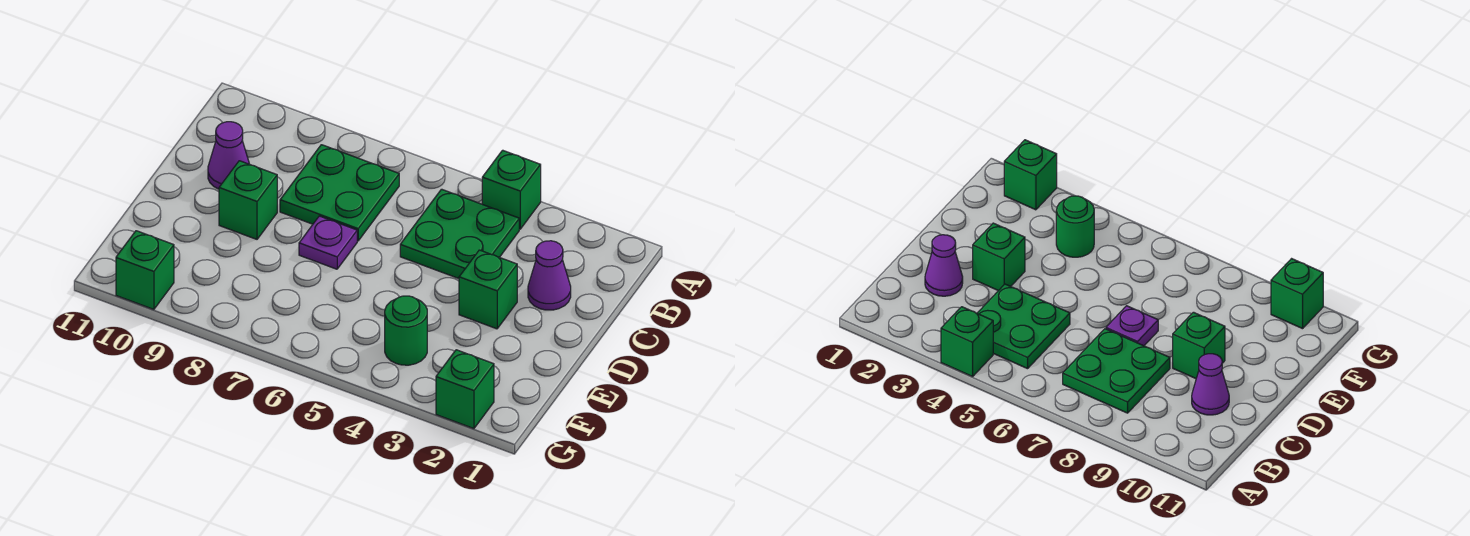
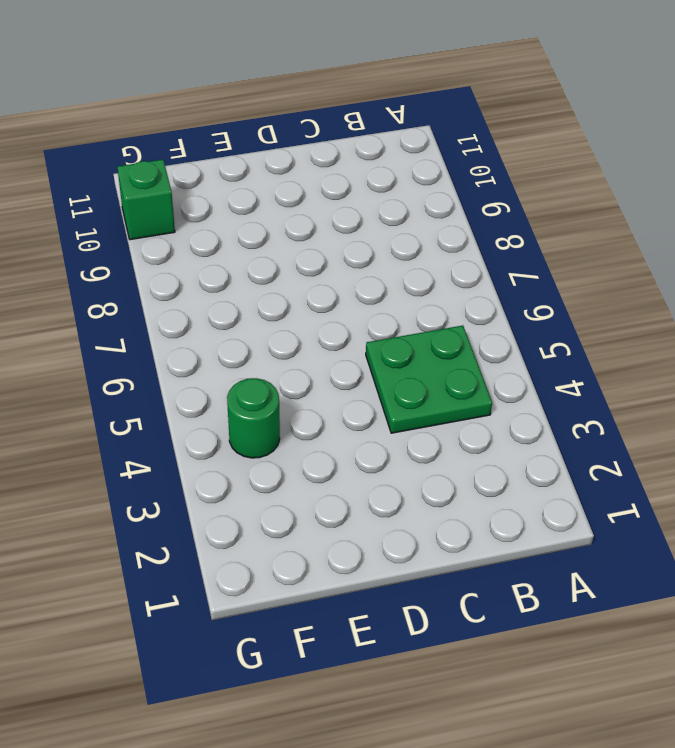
none -> green brick A4 level 1
none -> green plate B7:C8 level 1

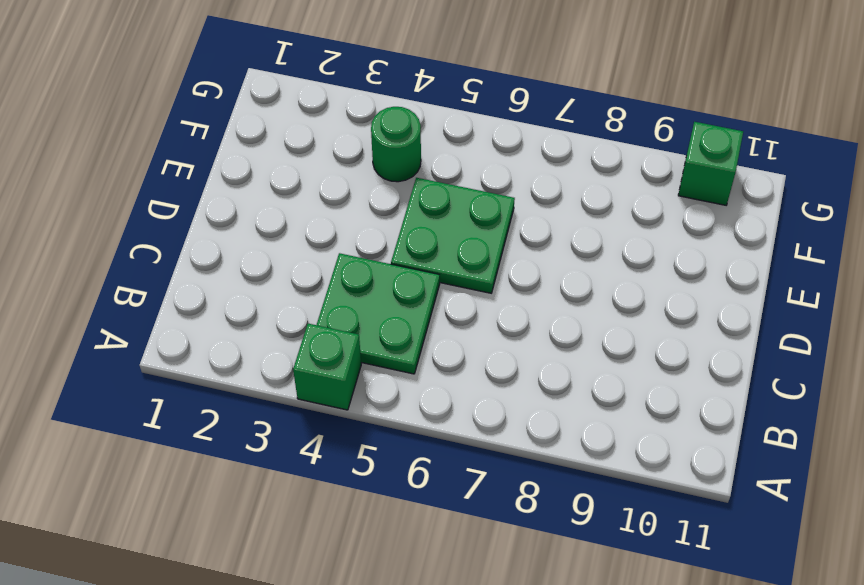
green plate D5:E6 level 1 -> green plate B7:C8 level 1
none -> purple cone C2 level 1
none -> purple cone C10 level 1

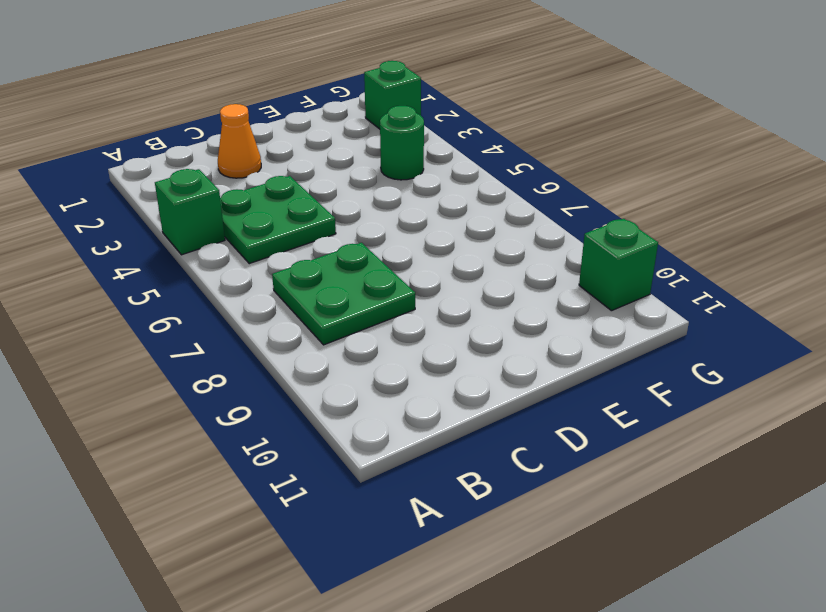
orange cone C2 level 1 -> purple cone C2 level 1
none -> purple cone C10 level 1
none -> green brick D3 level 1

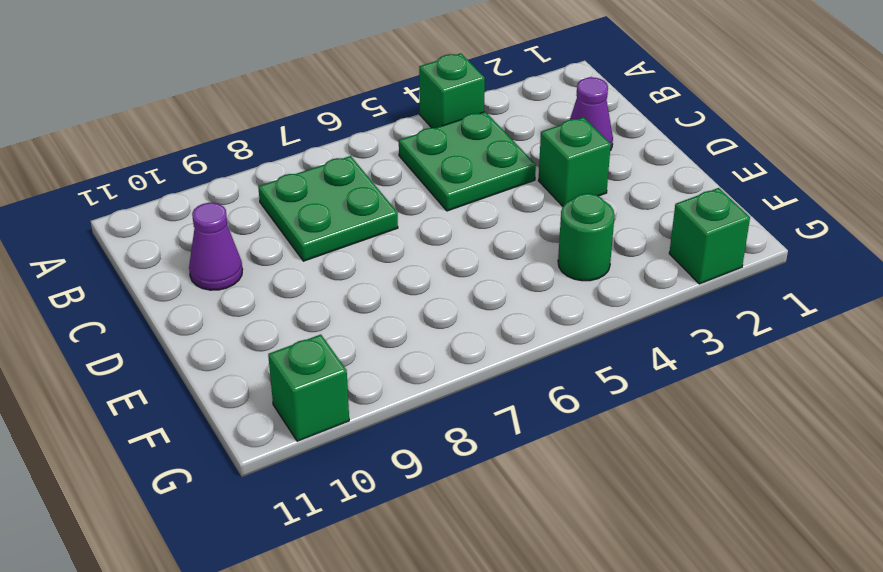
none -> purple plate D7 level 1
none -> green brick D9 level 1

